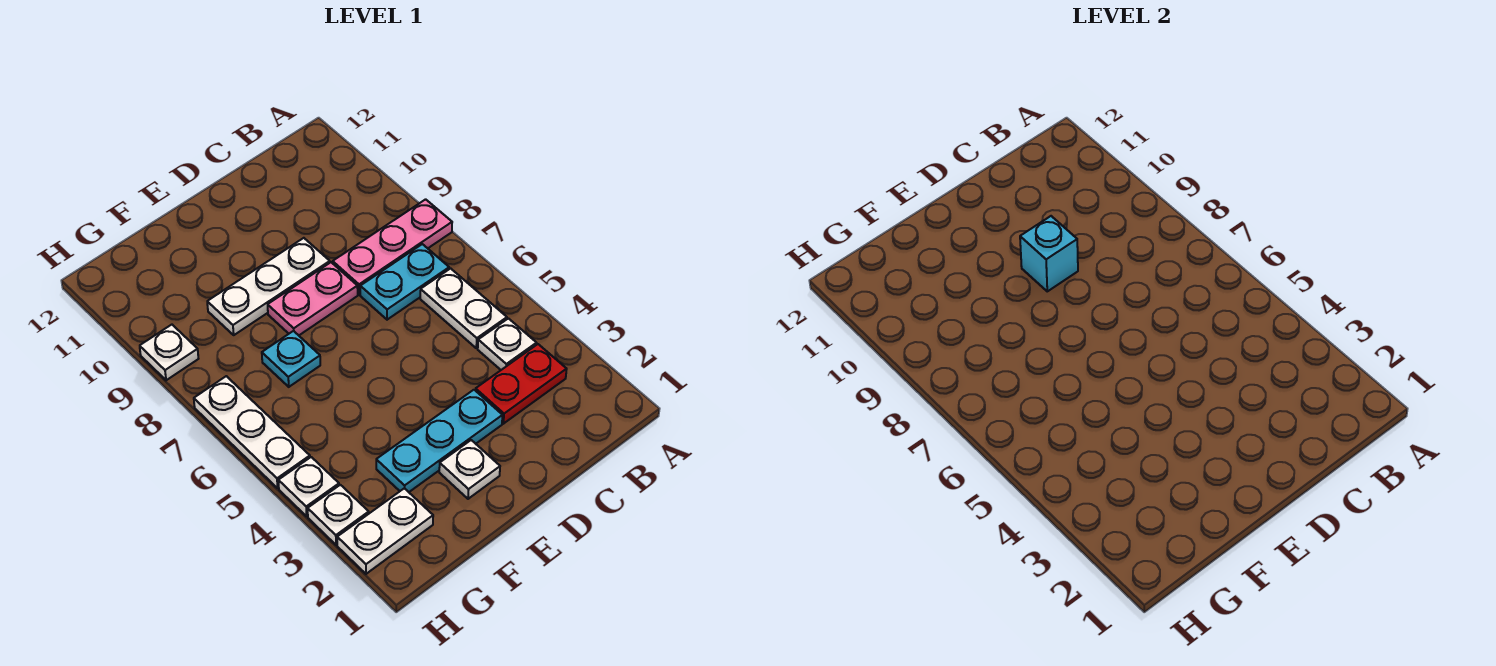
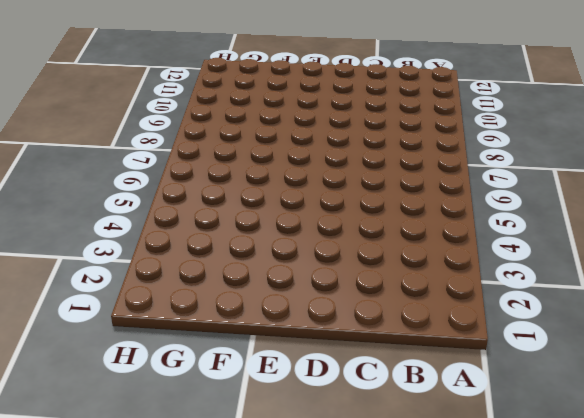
none -> pink plate A8:C8 level 1
none -> red plate B3:C3 level 1
none -> white plate B4 level 1

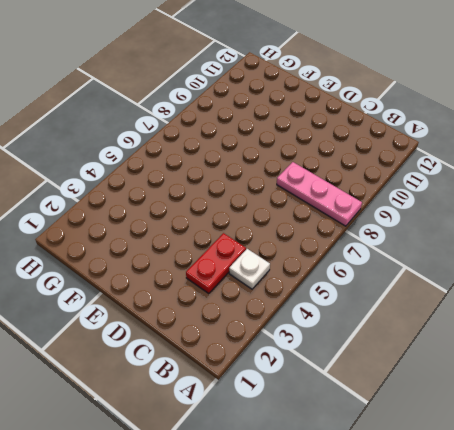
red plate C3:C4 level 1 -> red plate B3:C3 level 1
none -> white plate B5:B6 level 1
none -> cyan plate B7:C7 level 1
none -> cyan plate D3:F3 level 1

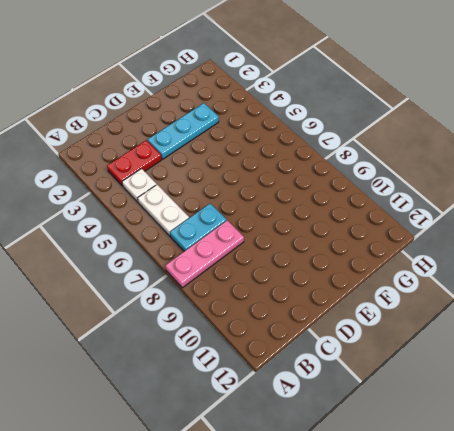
none -> pink plate D8:E8 level 1
none -> white plate D9:F9 level 1
none -> white plate E2 level 1

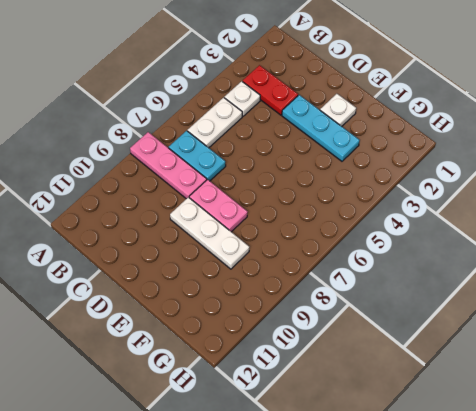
none -> cyan plate F7 level 1
none -> white plate G2:H2 level 1
none -> white plate H3 level 1

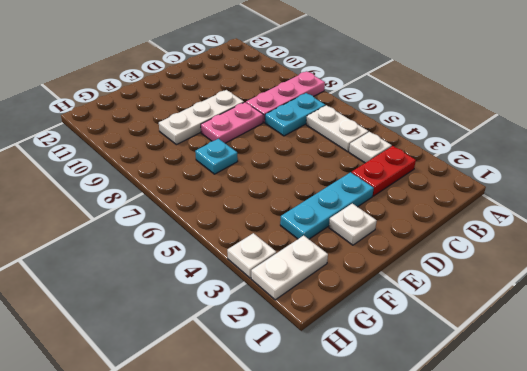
none -> white plate H4 level 1
none -> white plate H5:H7 level 1
none -> white plate H9 level 1

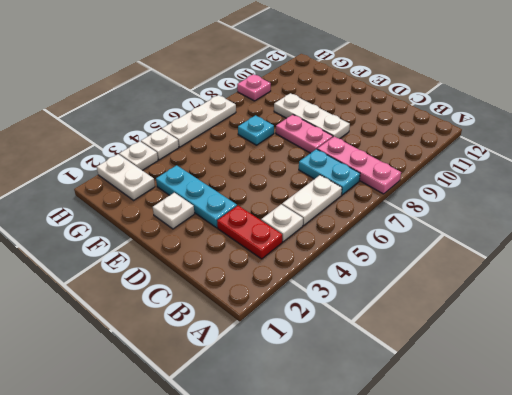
pink plate H9 level 1 -> white plate H9 level 1
none -> cyan brick D9 level 2

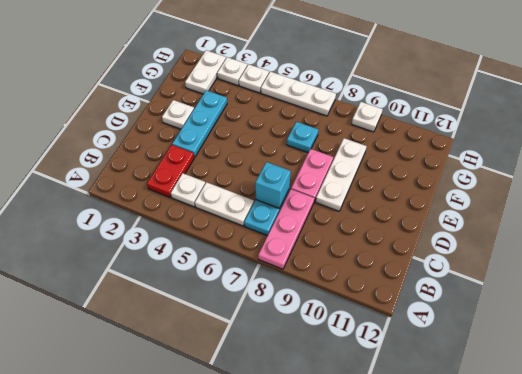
cyan brick C7 level 2 -> cyan brick D9 level 2

